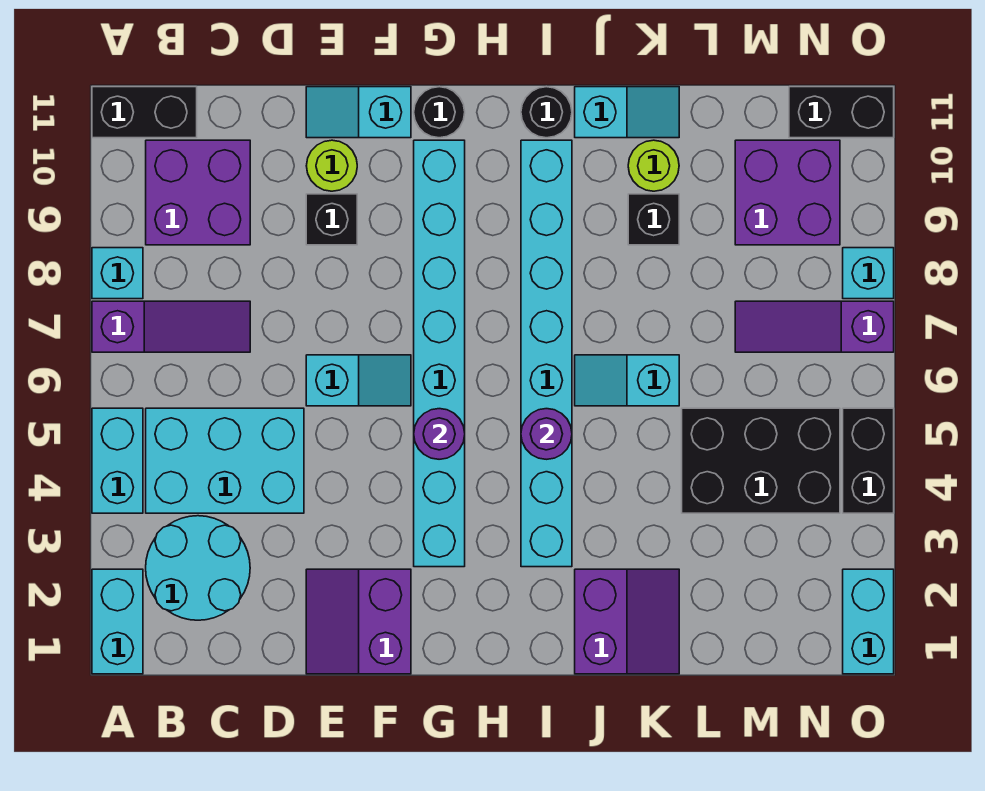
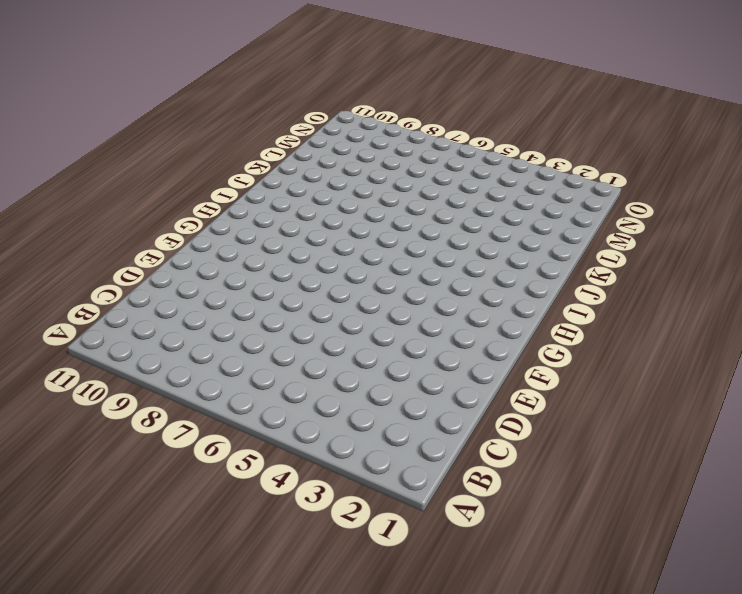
none -> cyan brick A1:A2 level 1
none -> cyan brick A4:A5 level 1
none -> purple slope A7:C7 level 1 top A
none -> cyan brick A8 level 1

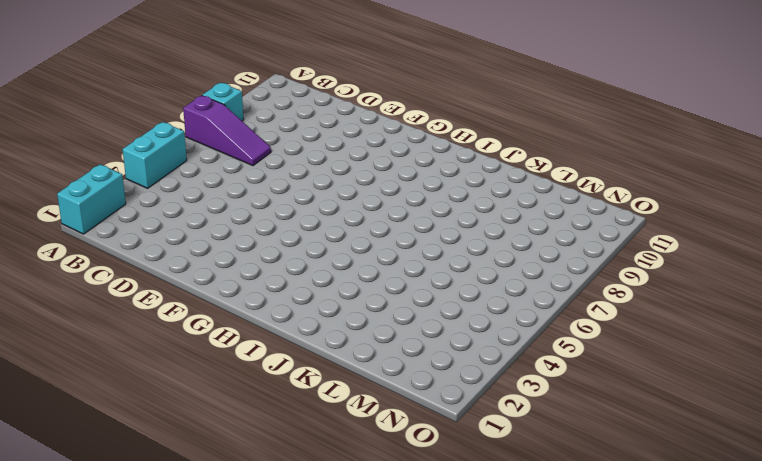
none -> black brick A11:B11 level 1
none -> cyan round brick B2:C3 level 1
none -> cyan brick B4:D5 level 1
none -> purple brick B9:C10 level 1

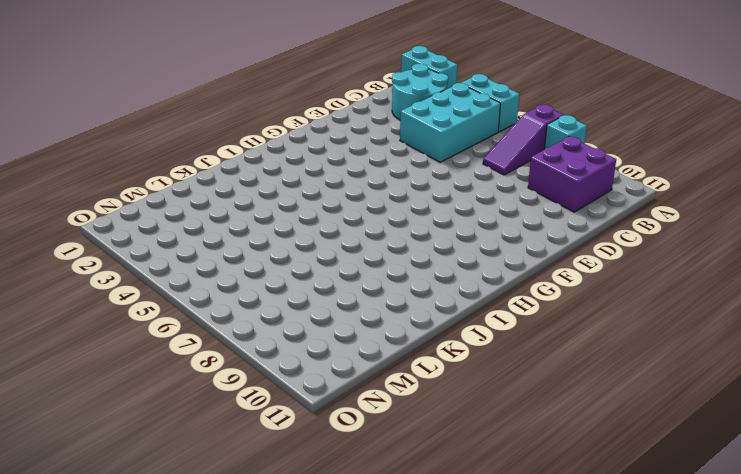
none -> black brick A11:B11 level 1
none -> purple slope E1:F2 level 1 top F
none -> cyan slope E6:F6 level 1 top E
none -> black brick E9 level 1

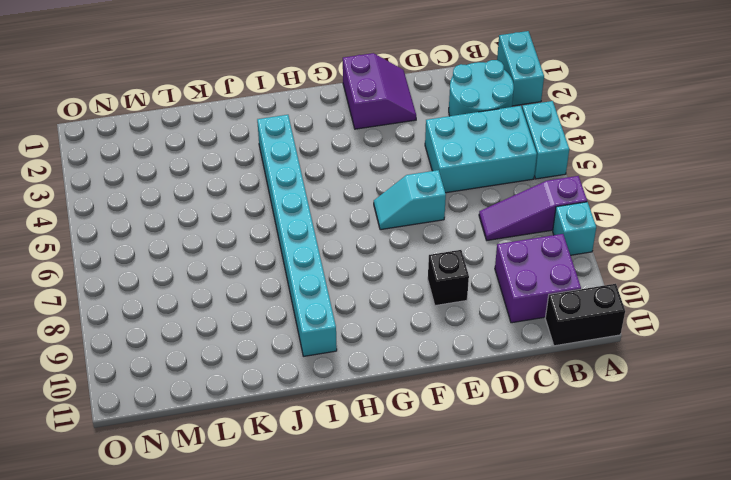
none -> lime round brick E10 level 1
none -> cyan slope E11:F11 level 1 top F
none -> cyan brick G3:G10 level 1
none -> black round brick G11 level 1

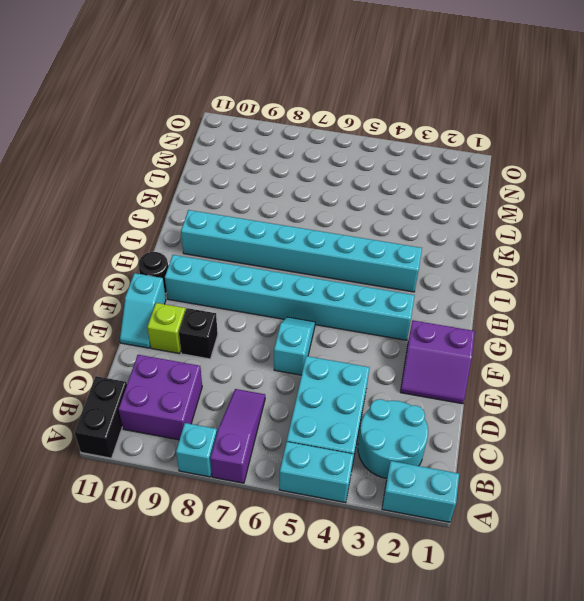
lime brick E10 level 1 -> lime round brick E10 level 1
none -> black round brick I11 level 1
none -> purple slope J1:K2 level 1 top J
none -> cyan slope J6:K6 level 1 top K
none -> cyan slope J11:K11 level 1 top J

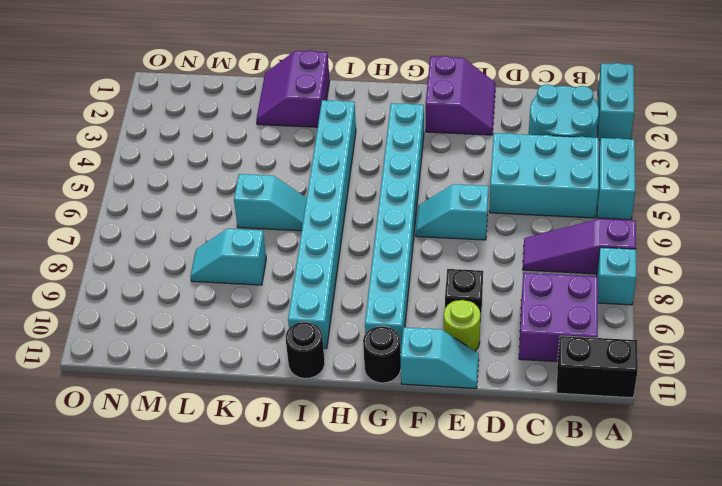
cyan slope K8:L8 level 1 top K -> cyan slope J11:K11 level 1 top J
none -> black brick K9 level 1
none -> lime round brick K10 level 1
none -> black brick L4:N5 level 1
none -> purple slope M7:O7 level 1 top O

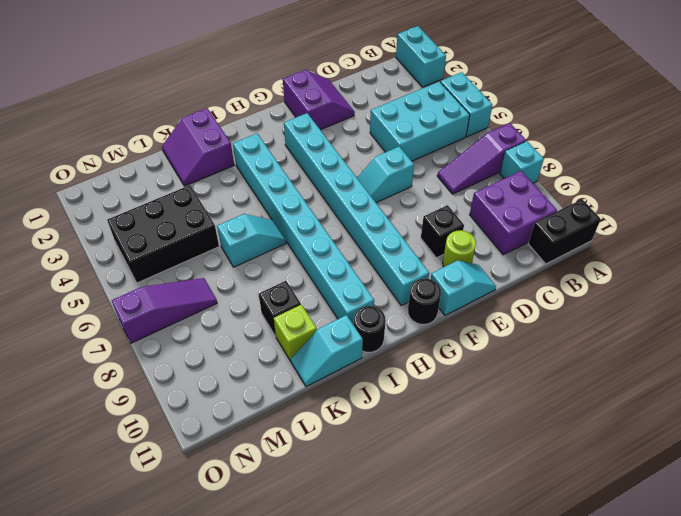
lime brick K10 level 1 -> lime round brick K10 level 1
none -> cyan round brick B2:C3 level 1
none -> purple brick M9:N10 level 1
none -> black brick N11:O11 level 1
none -> cyan brick O1:O2 level 1

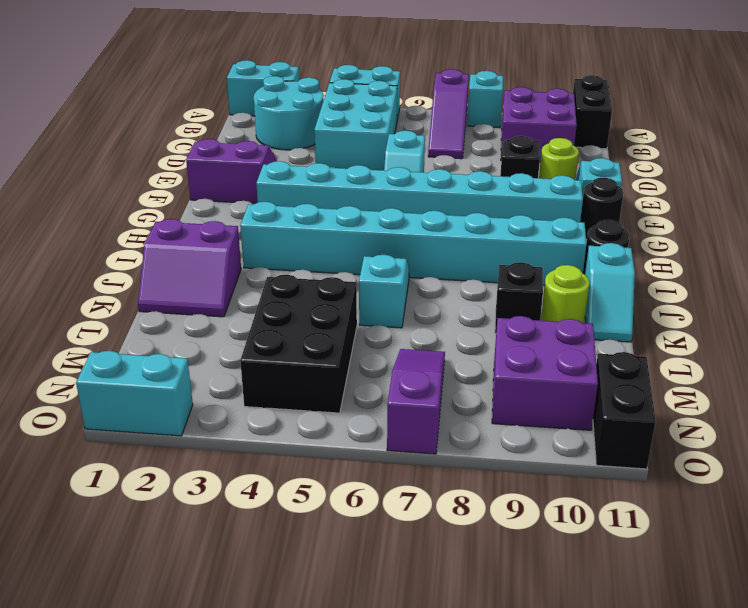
none -> black brick O4:O5 level 1
none -> cyan brick O8 level 1
none -> purple round brick G5 level 2
none -> purple round brick I5 level 2

